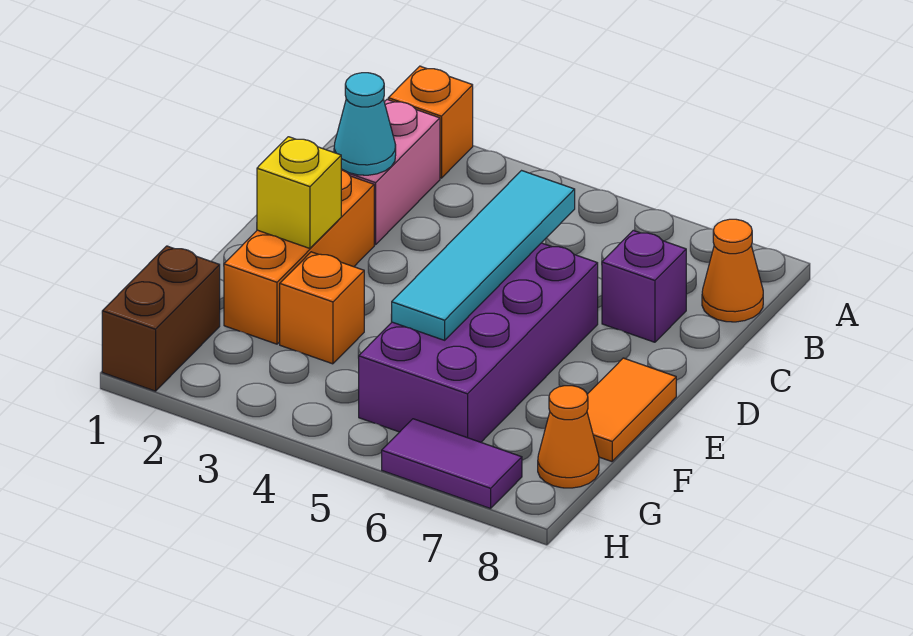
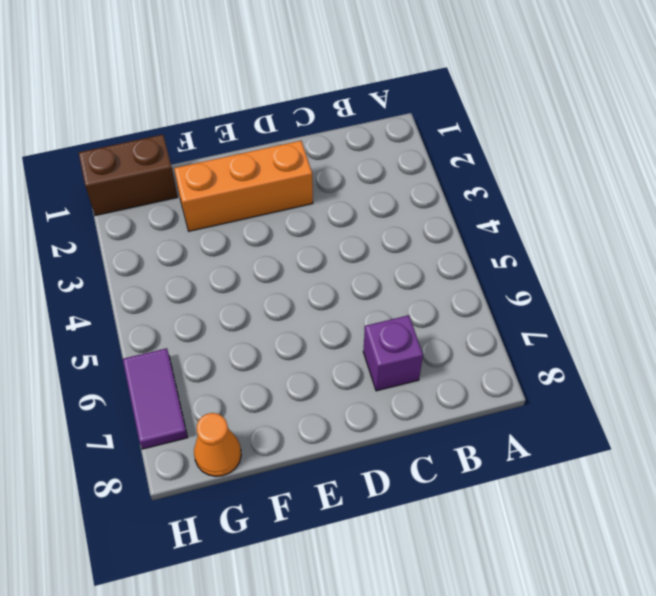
none -> orange brick A2 level 1
none -> pink brick B2:C2 level 1
none -> orange cone B8 level 1

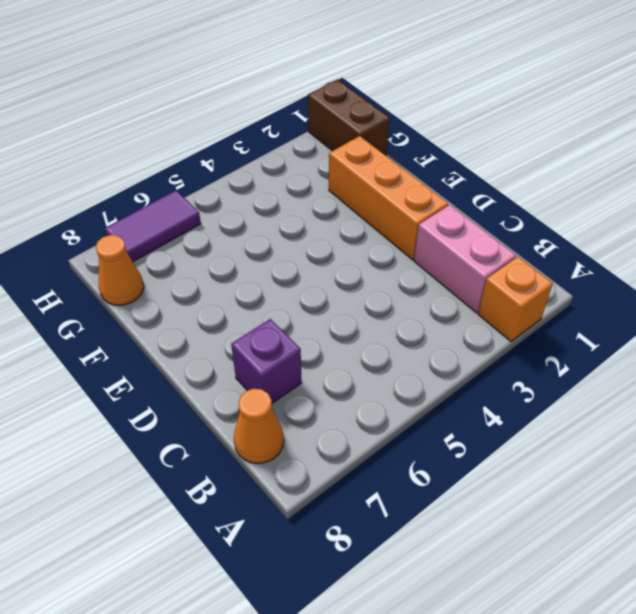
none -> purple brick D5:G6 level 1
none -> orange tile E8:F8 level 1
none -> orange brick F3 level 1

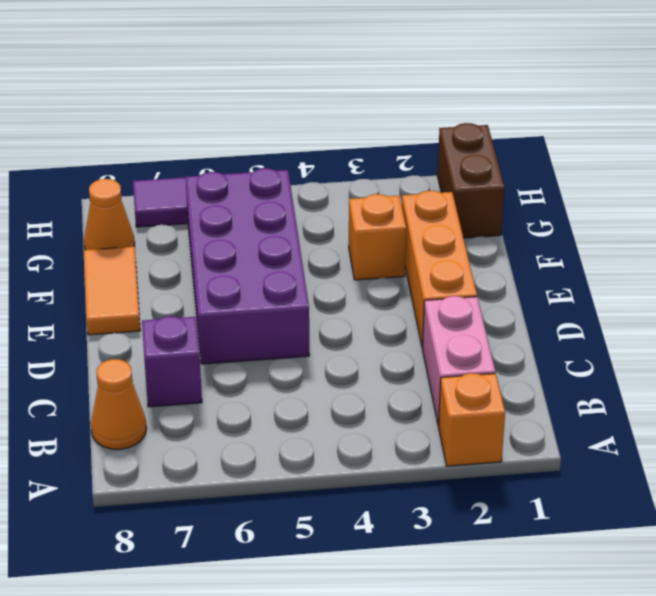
none -> cyan cone C2 level 2
none -> cyan tile C5:F5 level 2
none -> yellow brick E2 level 2

